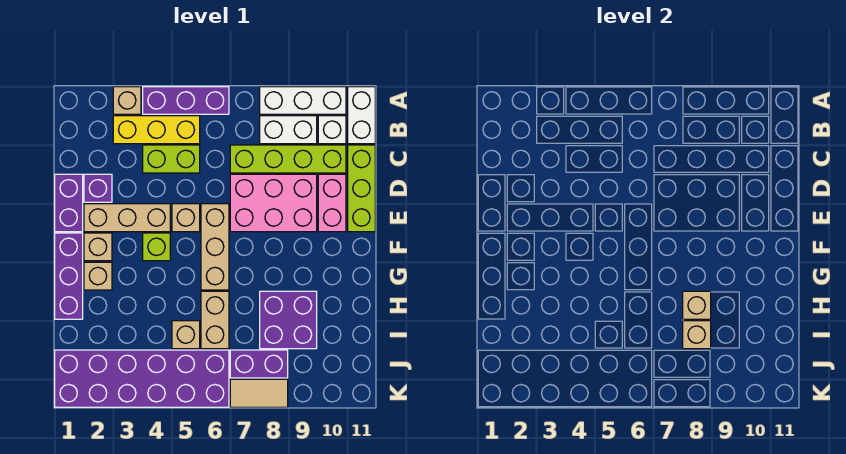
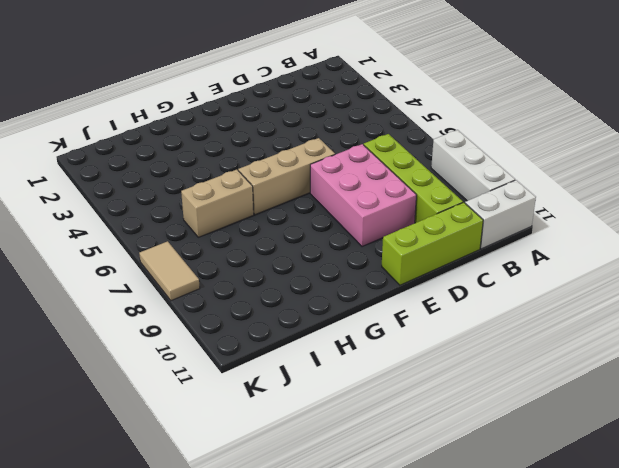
none -> tan brick A3 level 1
none -> purple brick A4:A6 level 1
none -> yellow brick B3:B5 level 1

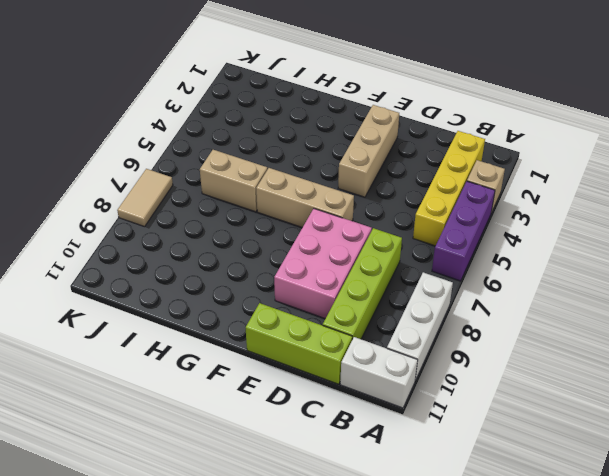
yellow brick B2:B5 level 1 -> yellow brick B3:B5 level 1
none -> white brick B8:B9 level 1
none -> white brick B10 level 1
none -> lime brick C4:C5 level 1

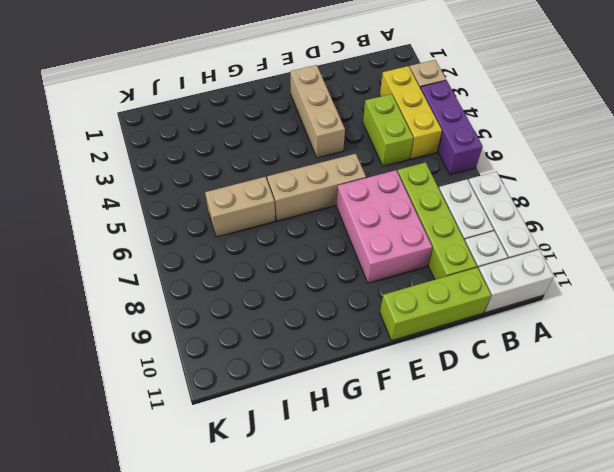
none -> purple brick D1:E1 level 1
none -> purple brick D2 level 1
none -> pink brick D10:E10 level 1

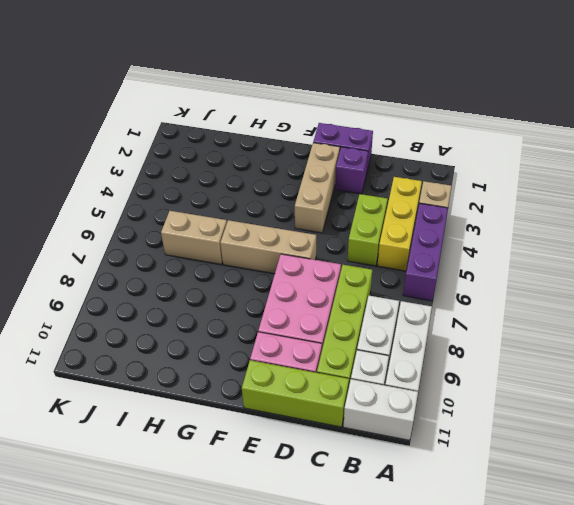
none -> tan brick E5 level 1
none -> purple brick F1:H1 level 1
none -> tan brick F2 level 1

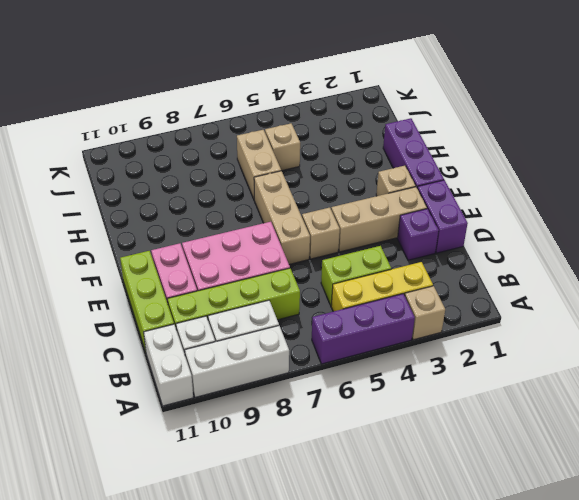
none -> lime brick F4 level 1
none -> tan brick G2 level 1
none -> purple brick H8:I9 level 1

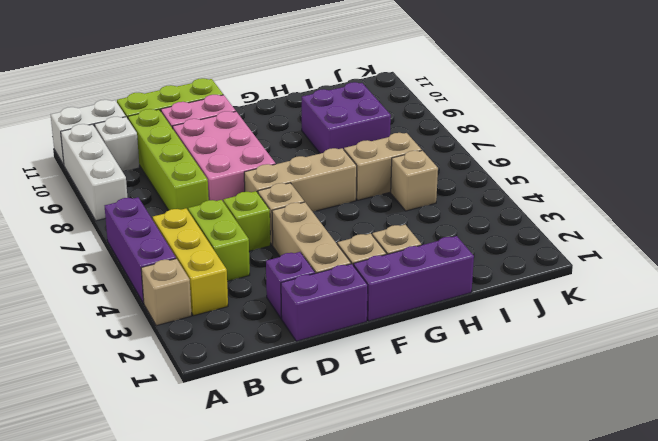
lime brick D5 level 1 -> lime brick F4 level 1
none -> white brick B8:B9 level 1
none -> purple brick J1:K6 level 1
none -> purple brick J7:J8 level 1

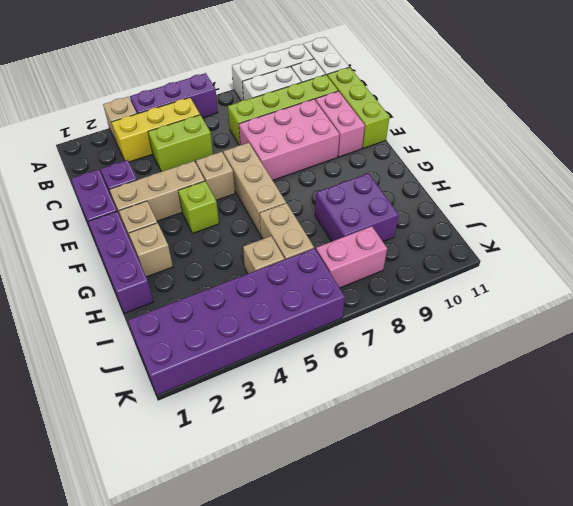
pink brick J7:J8 level 1 -> purple brick J7:J8 level 1
none -> tan tile K7:K8 level 1
none -> tan brick H8 level 2
none -> tan brick I8 level 2

